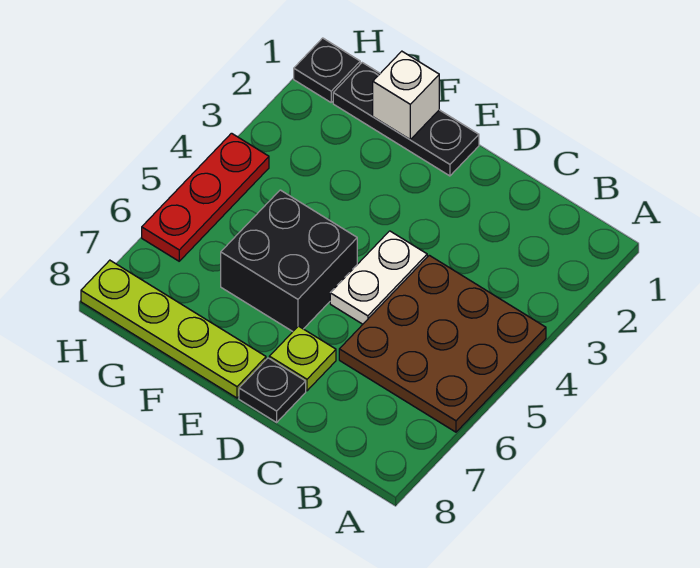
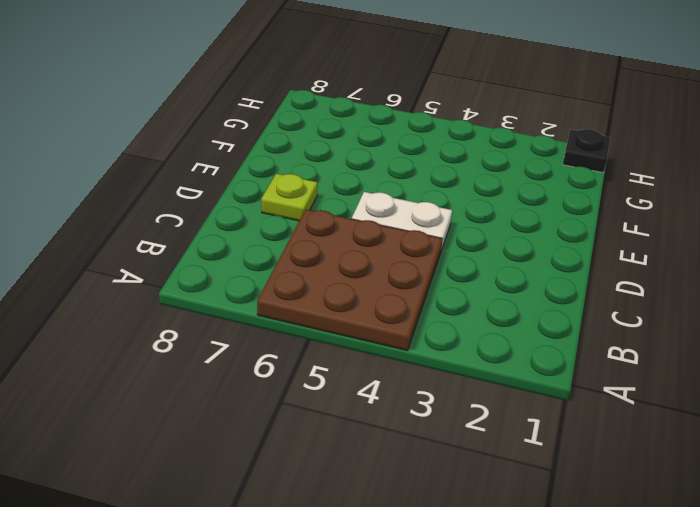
none -> black plate D8 level 1
none -> black plate E1:G1 level 1

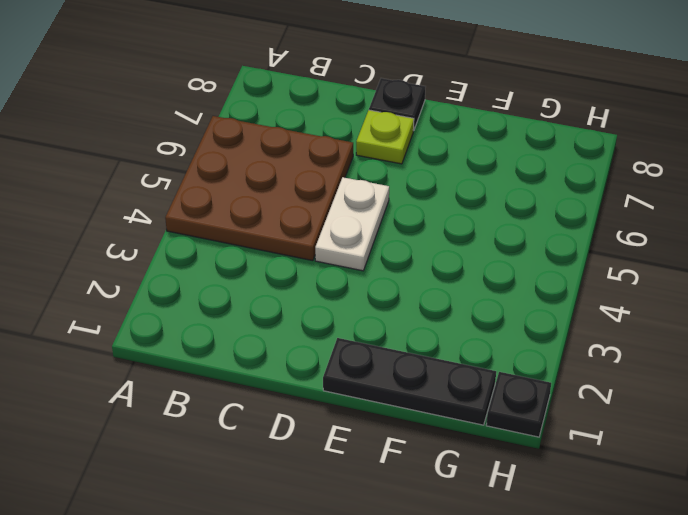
none -> black brick E5:F6 level 1
none -> lime plate E8:H8 level 1

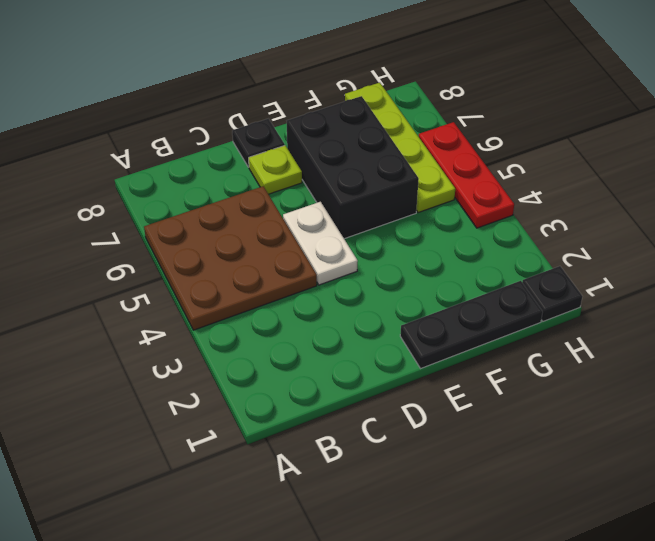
black brick E5:F7 level 1 -> black brick E5:F6 level 1
lime plate G5:G8 level 1 -> lime plate E8:H8 level 1
none -> white brick F1 level 2

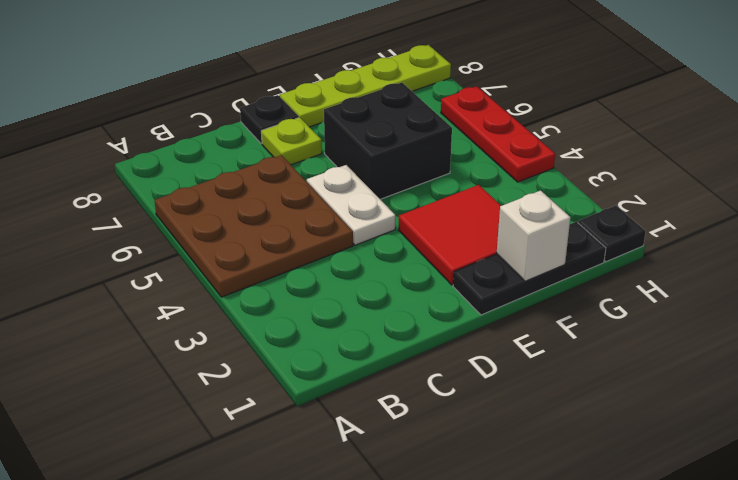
red tile E2:F3 level 1 -> none

